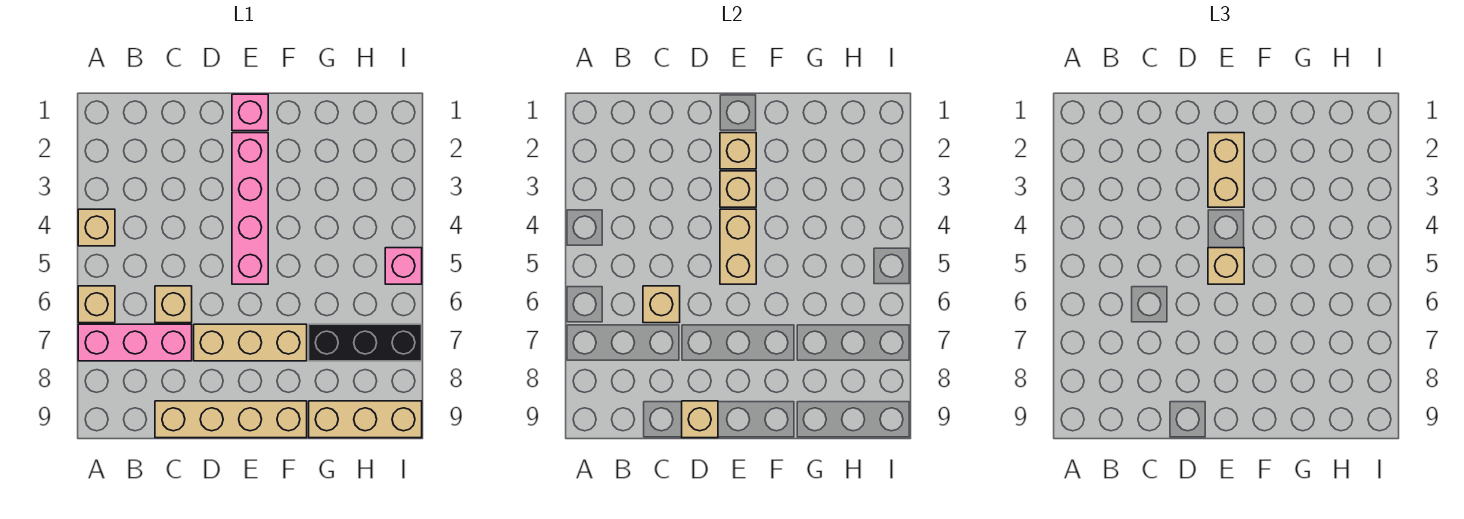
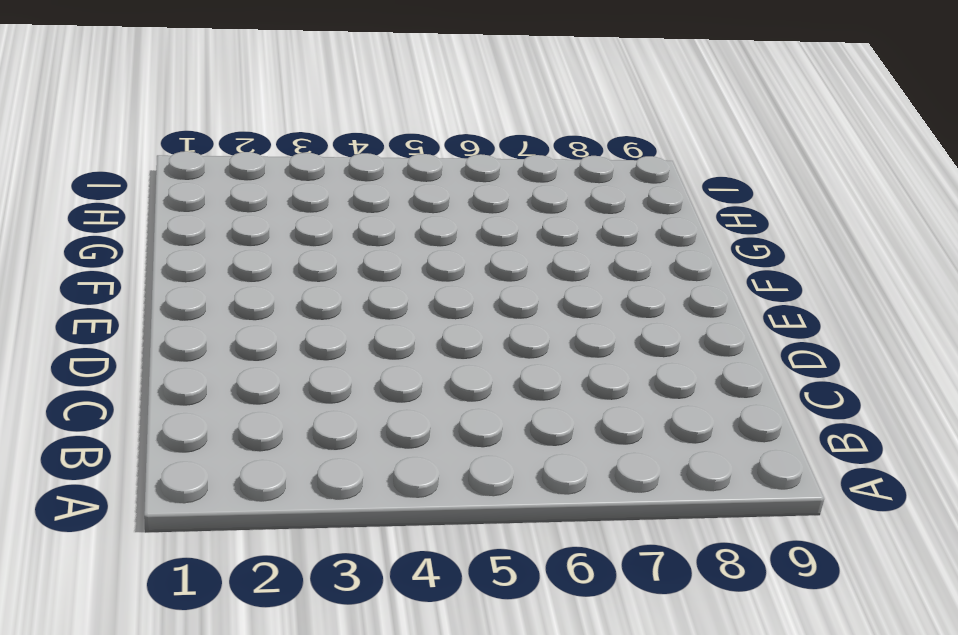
none -> tan brick A4 level 1
none -> tan brick A6 level 1
none -> pink brick A7:C7 level 1

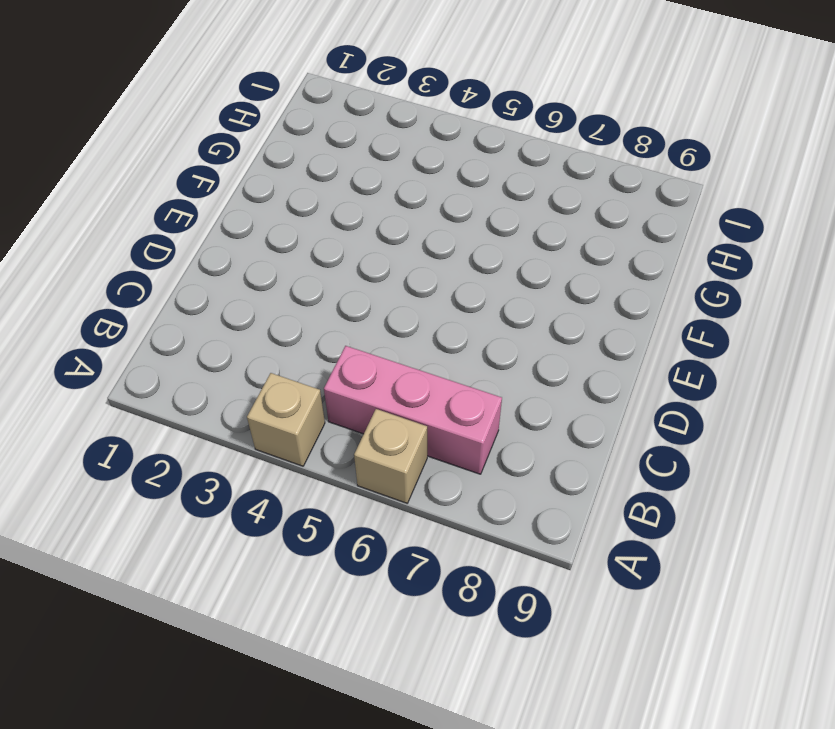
pink brick B5:B7 level 1 -> pink brick A7:C7 level 1
none -> tan brick C6 level 1
none -> tan brick C9:F9 level 1
none -> tan brick D7:F7 level 1

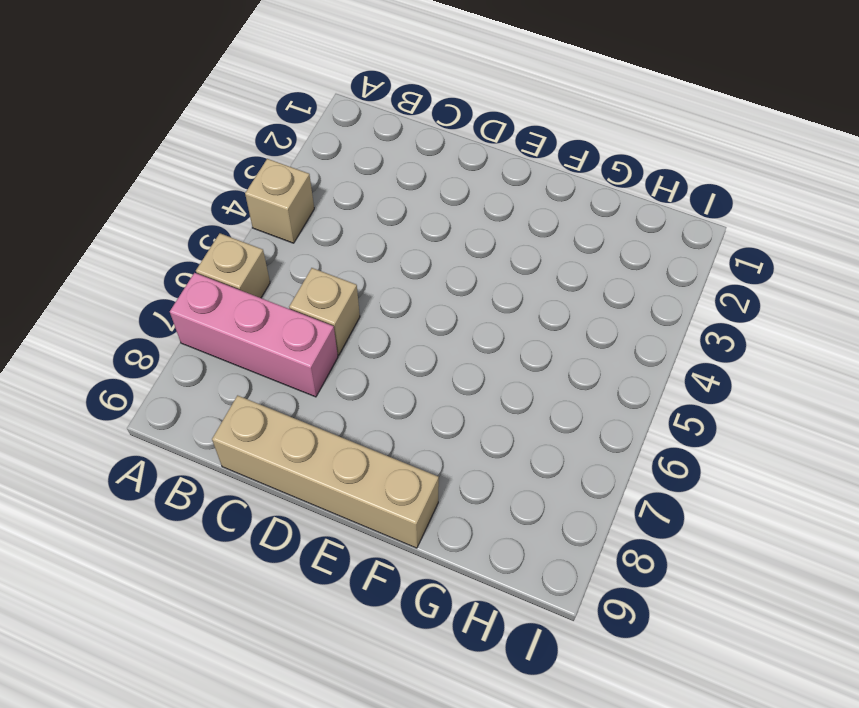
none -> tan brick D7:F7 level 1
none -> pink brick E1 level 1
none -> pink brick E2:E5 level 1

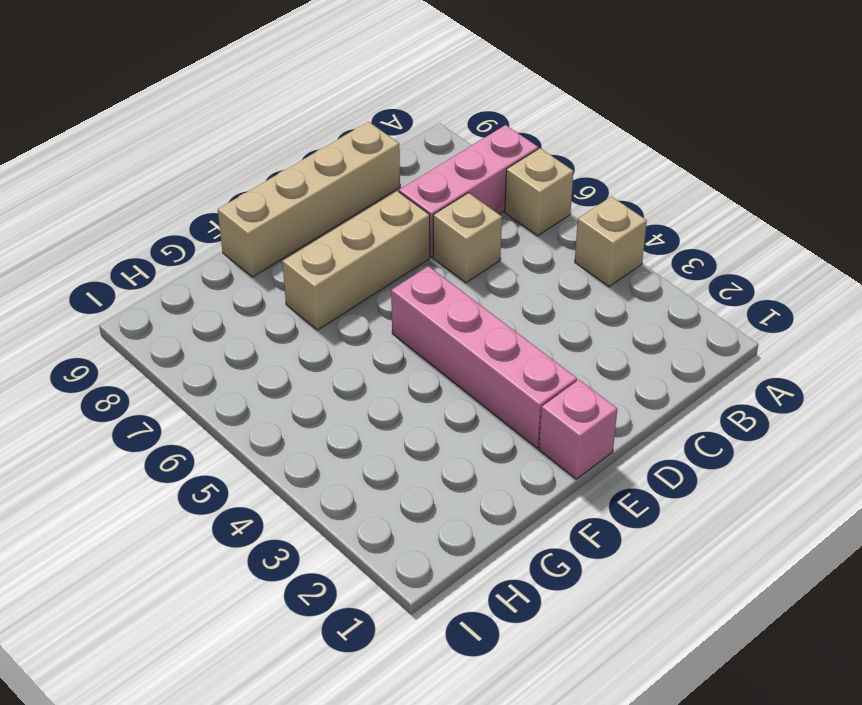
none -> black brick G7:I7 level 1
none -> tan brick G9:I9 level 1
none -> pink brick I5 level 1

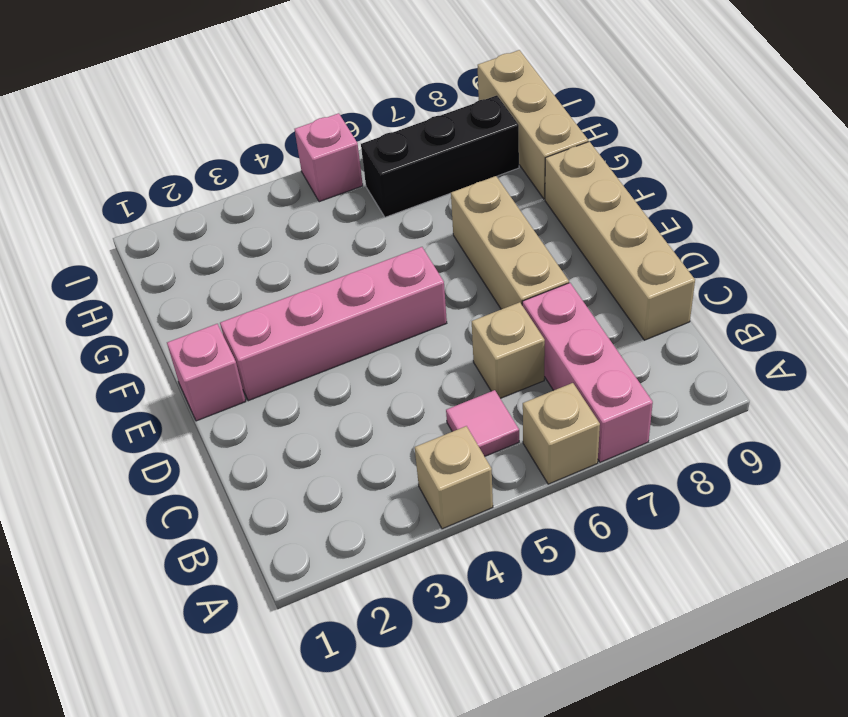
pink tile B5 level 1 -> none
black brick H6:H8 level 1 -> black brick G7:I7 level 1
none -> tan brick C6 level 2
none -> tan brick D9 level 2
none -> tan brick E2 level 2

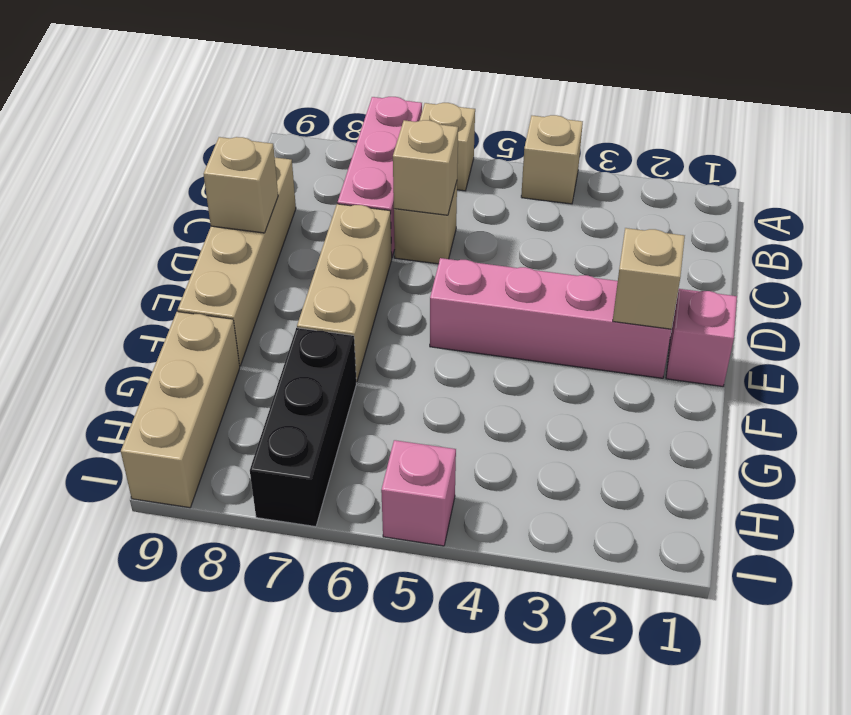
none -> tan brick E3 level 2
none -> tan brick E4:E5 level 2
none -> tan brick E2:E3 level 3

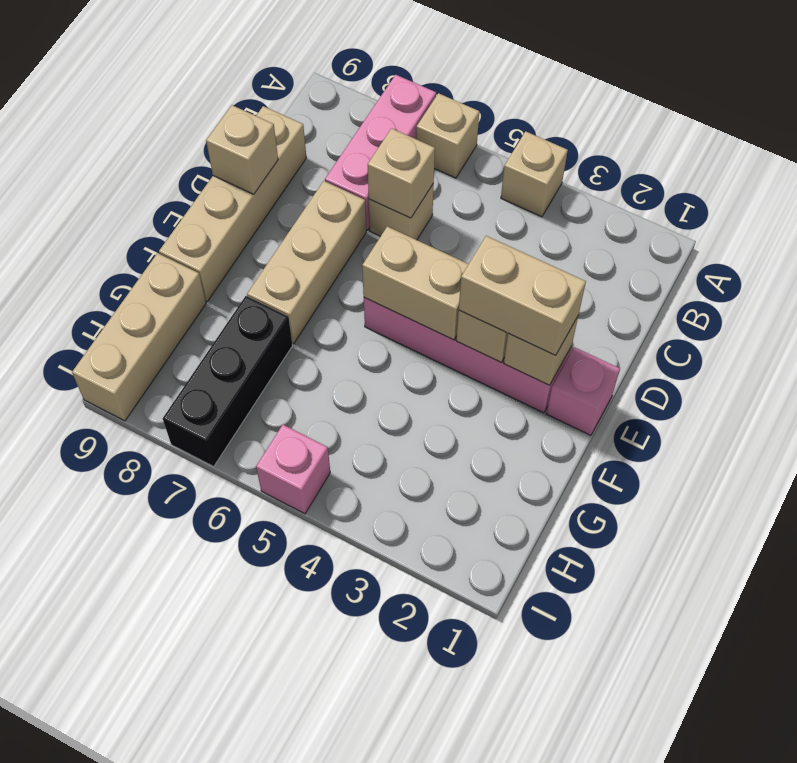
none -> tan brick E5 level 3

